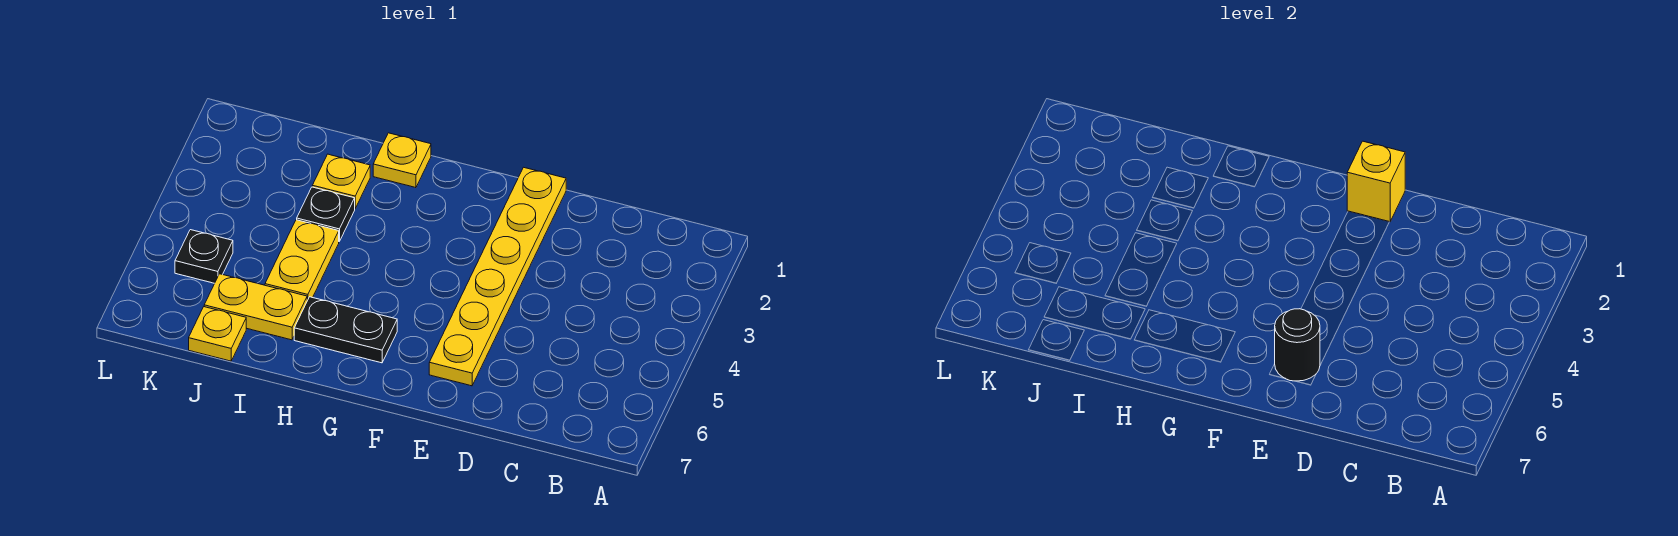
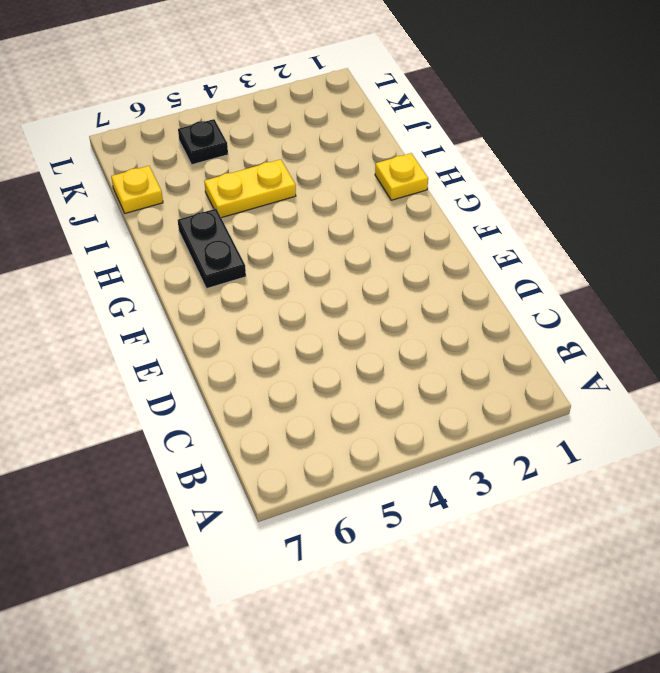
none -> yellow plate E1:E6 level 1
none -> yellow plate I2 level 1

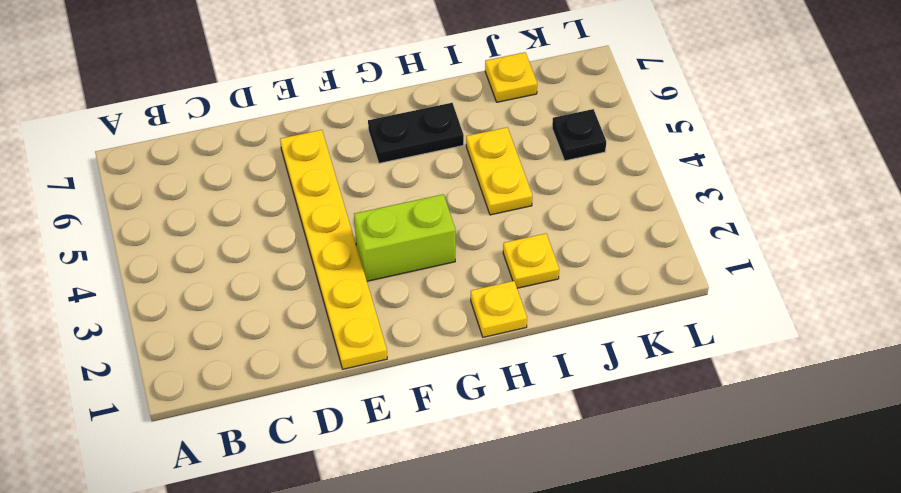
lime brick F3:G3 level 1 -> none
none -> black plate I3 level 1
none -> yellow plate I6:J6 level 1

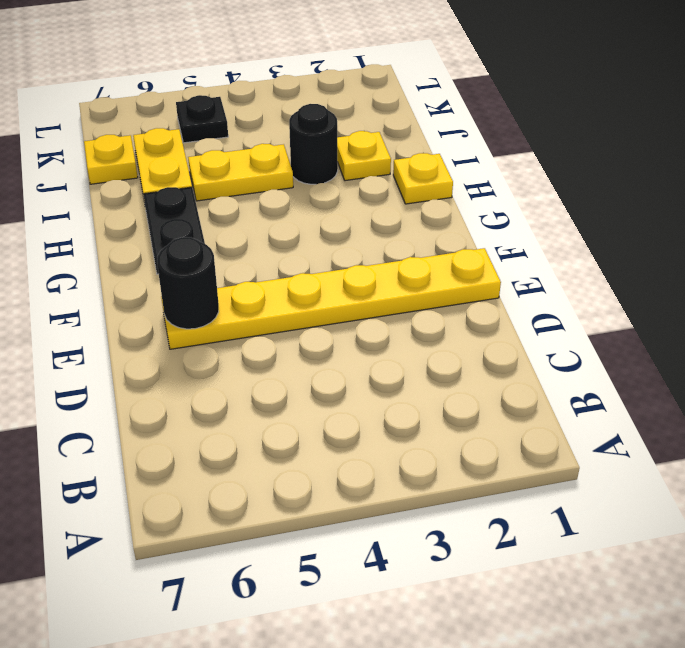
black round brick I3 level 1 -> black plate I3 level 1
none -> yellow brick E1 level 2

